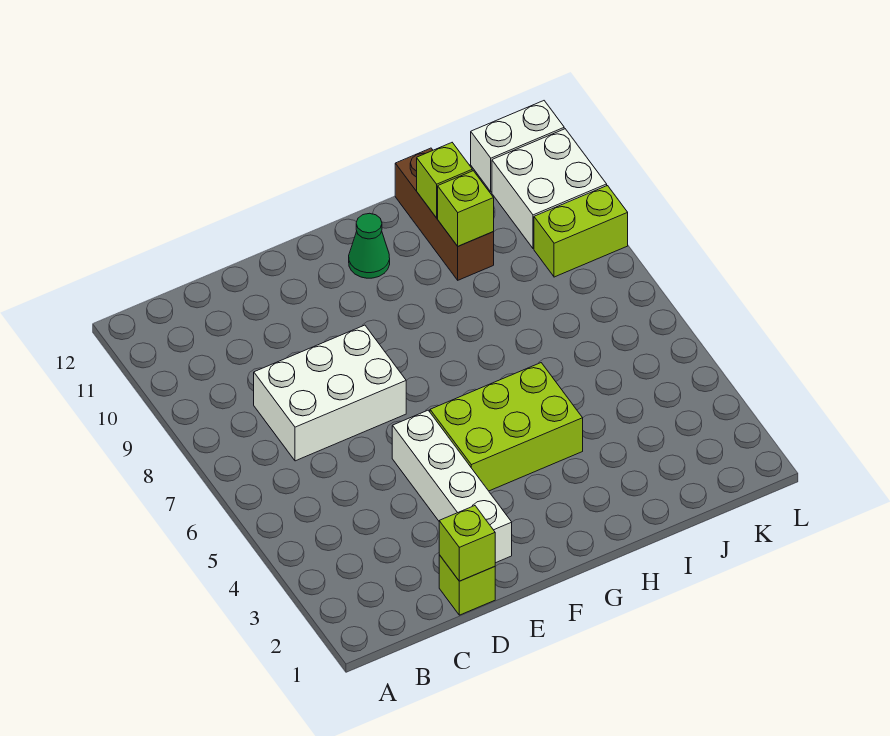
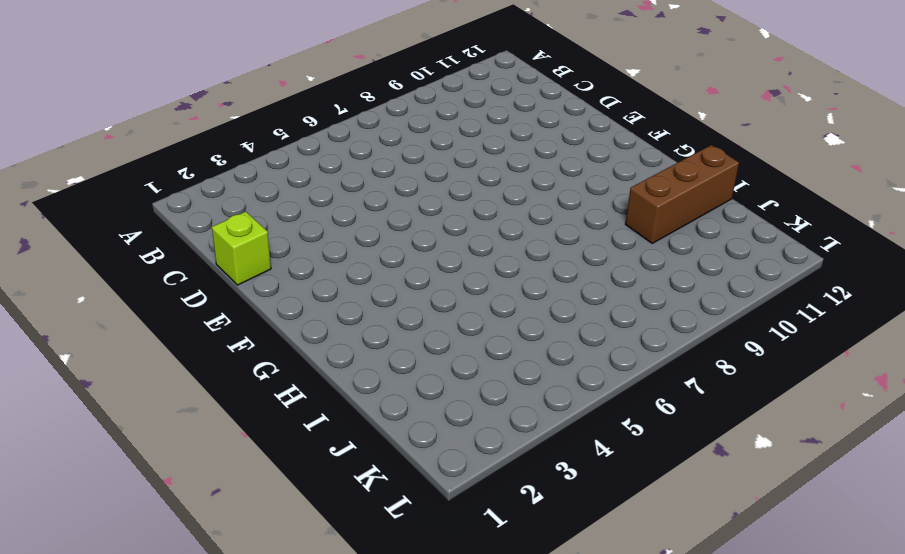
none -> white brick C7:E8 level 1
none -> white brick E2:E5 level 1
none -> lime brick F4:H5 level 1

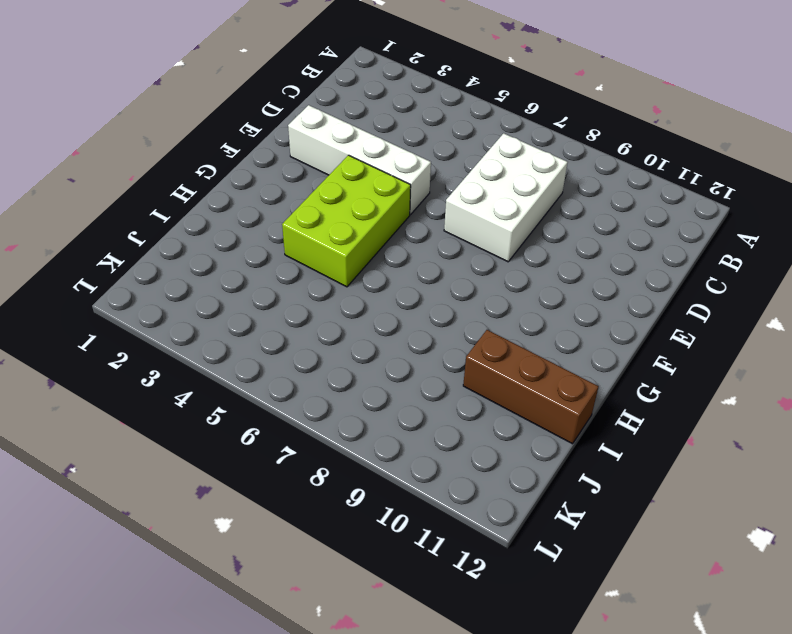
none -> lime brick D1 level 1
none -> green cone G11 level 1
none -> lime brick K9:L9 level 1

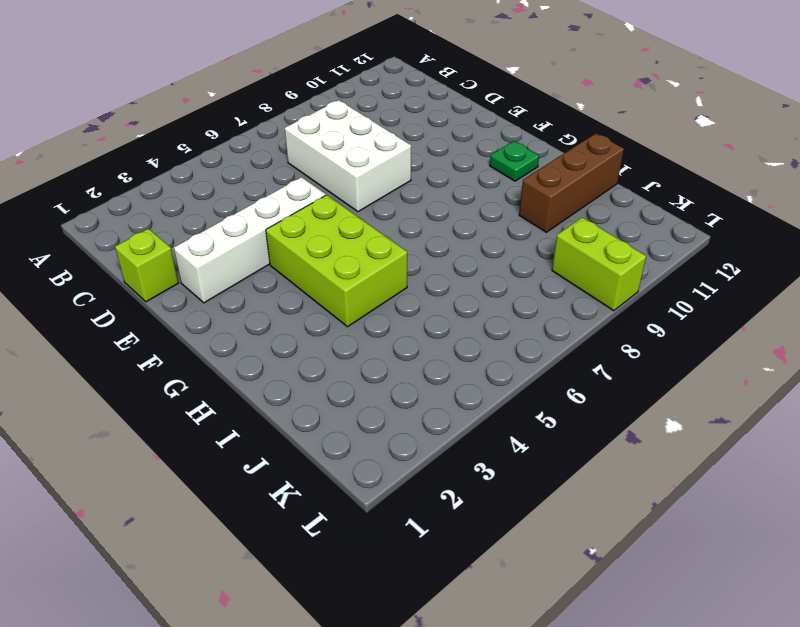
green plate G11 level 1 -> green cone G11 level 1
none -> white brick K10:L11 level 1
none -> white brick K12:L12 level 1
none -> lime brick D1 level 2

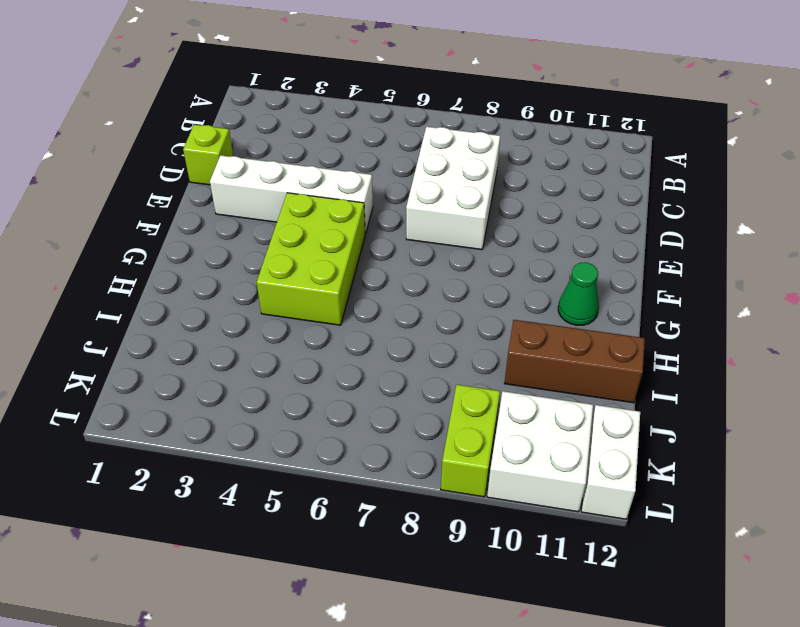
none -> lime brick D1 level 2
none -> lime brick I10 level 2
none -> lime brick I11 level 2

